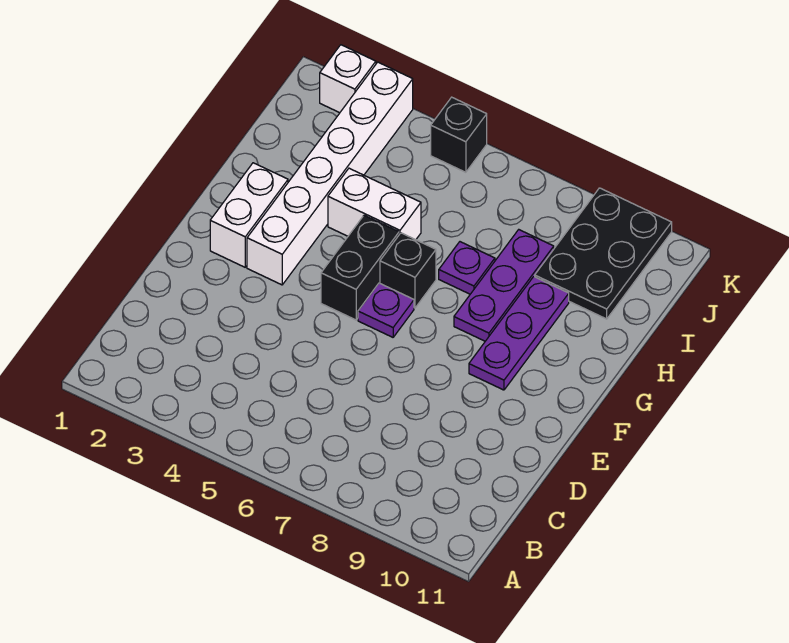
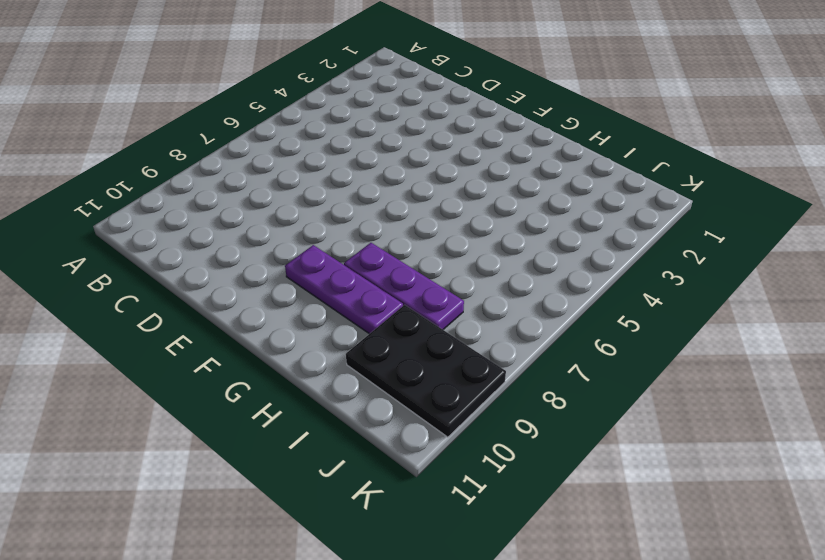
none -> white brick F2:G2 level 1
none -> white brick F3:K3 level 1
none -> black brick F5:G5 level 1

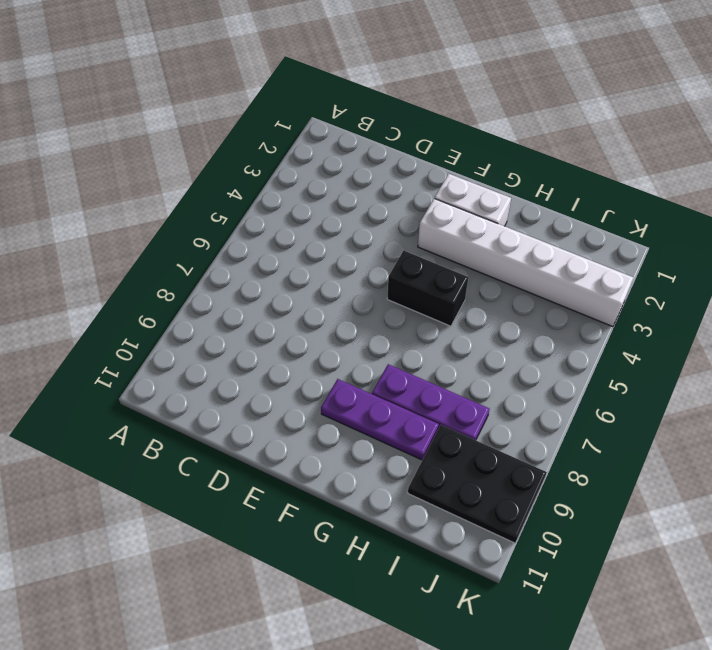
none -> purple plate F6 level 1
none -> black brick G6 level 1
none -> white brick H4:H5 level 1

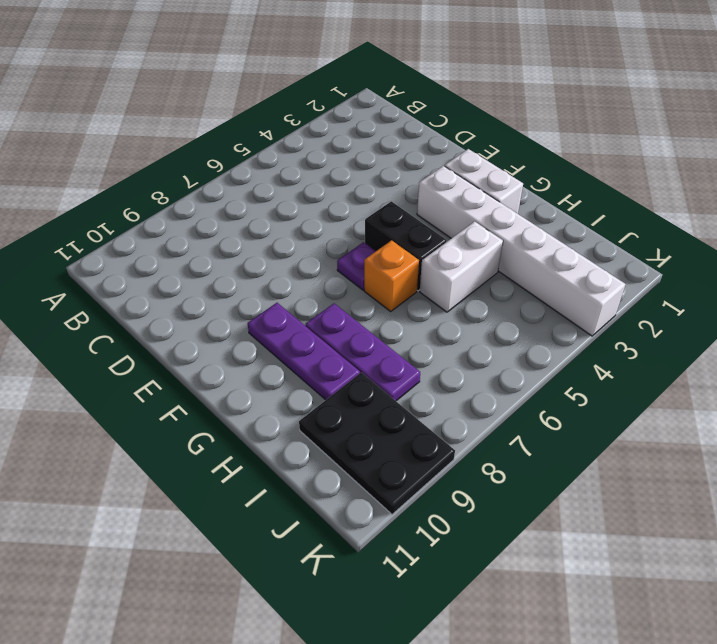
orange brick G6 level 1 -> black brick G6 level 1
none -> purple plate H7 level 1
none -> white brick K2 level 1
none -> black brick K5 level 1

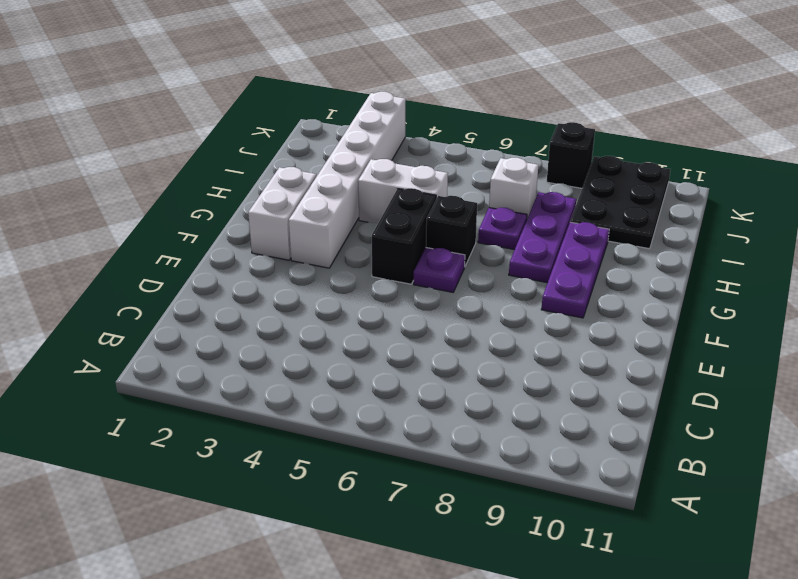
white brick I7 level 1 -> white brick K2 level 1
black brick K8 level 1 -> black brick K5 level 1

